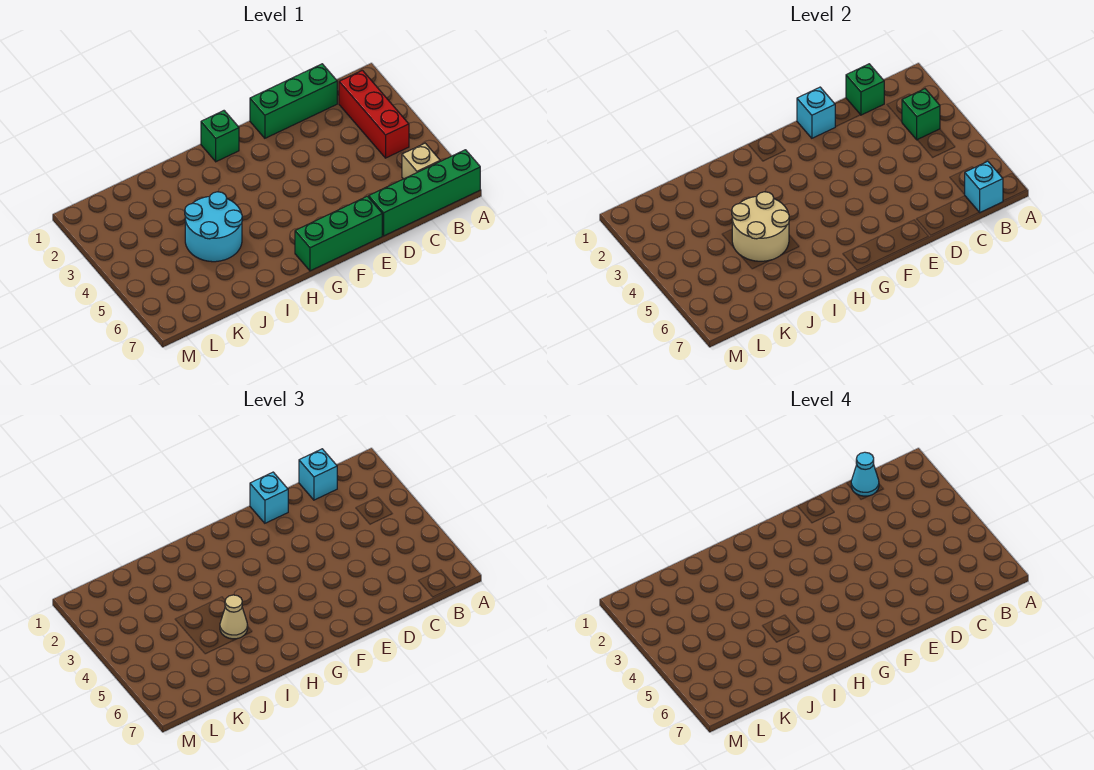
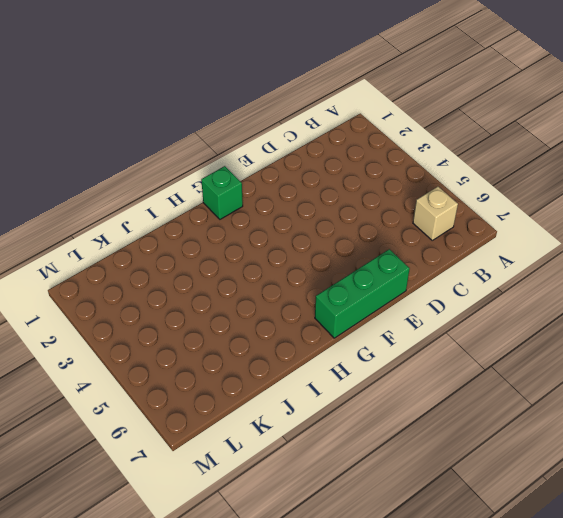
none -> green brick A7:D7 level 1
none -> red brick B2:B4 level 1
none -> green brick C1:E1 level 1

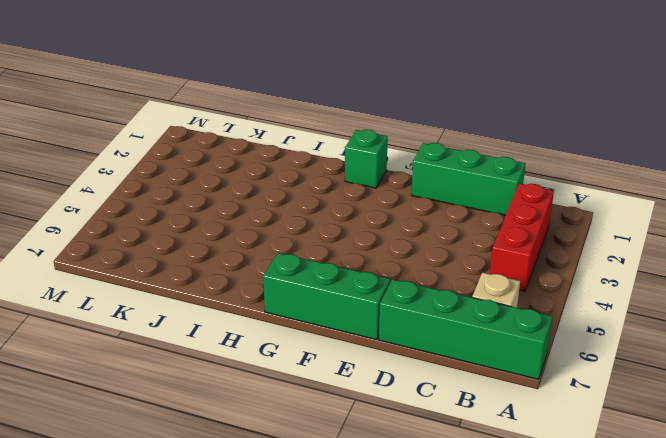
none -> cyan round brick I4:J5 level 1
none -> green brick B3 level 2
none -> cyan brick B7 level 2

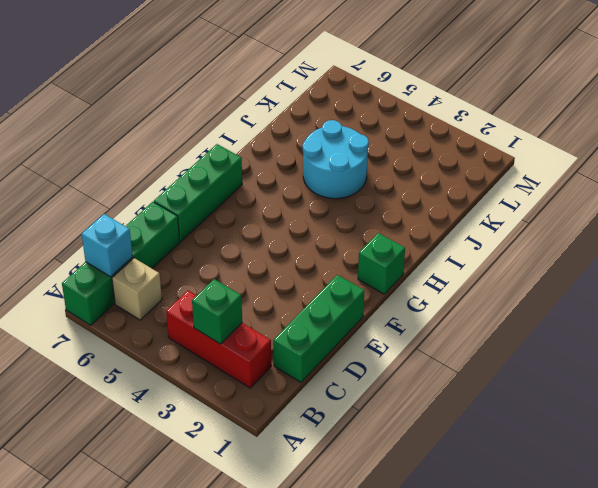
none -> green brick C1 level 2
none -> cyan brick E1 level 2
none -> tan round brick I4:J5 level 2

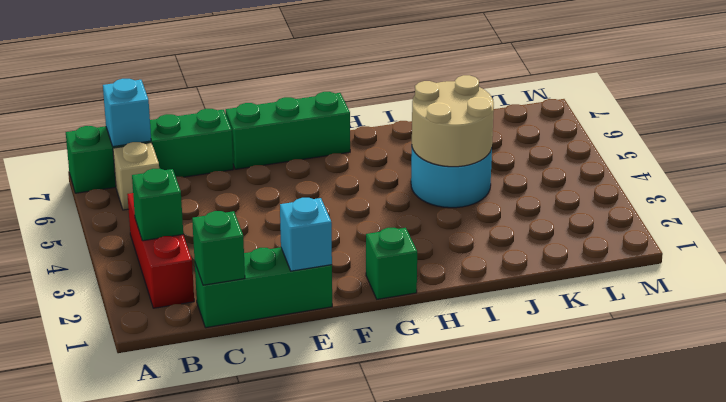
none -> cyan brick C1 level 3
none -> cyan brick E1 level 3
none -> tan cone I5 level 3

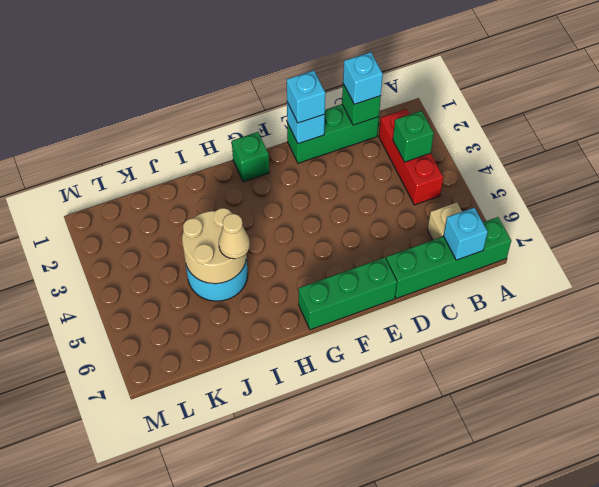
none -> cyan cone C1 level 4

